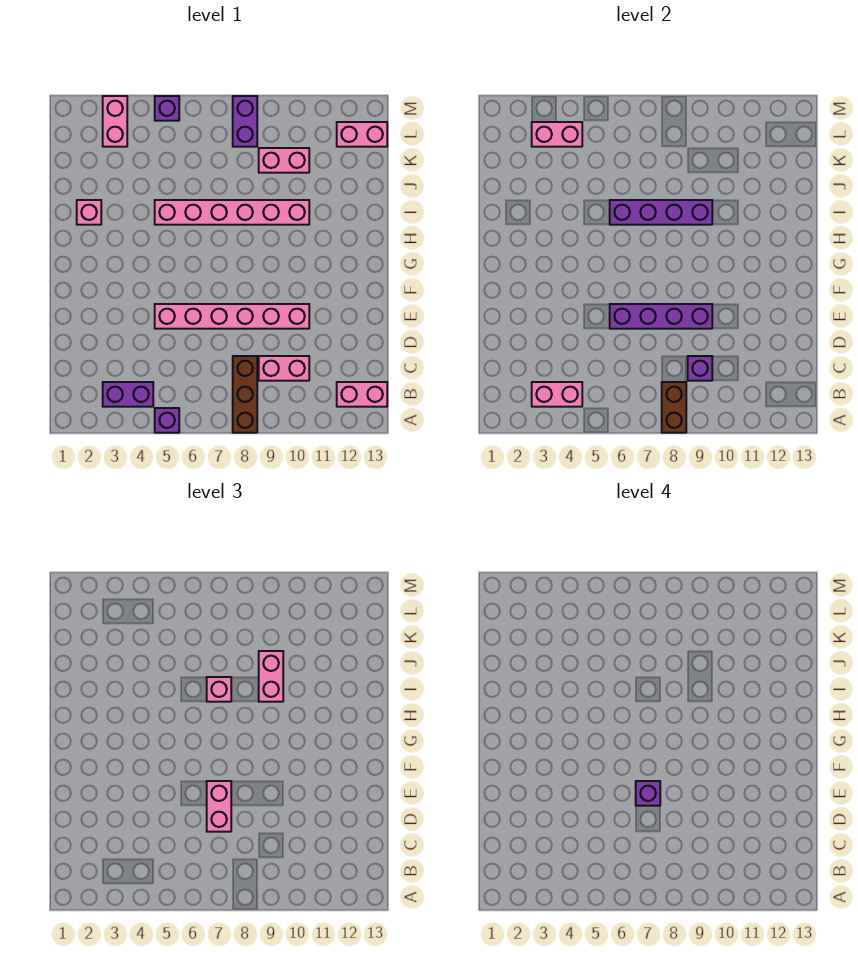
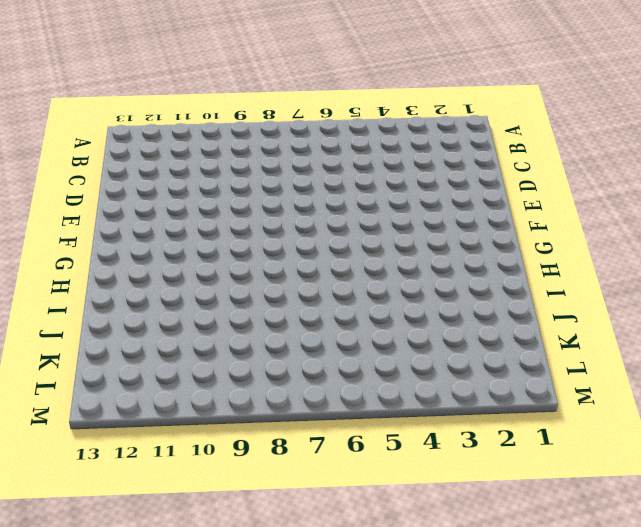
none -> purple brick A5 level 1
none -> brown brick A8:C8 level 1
none -> purple brick B3:B4 level 1

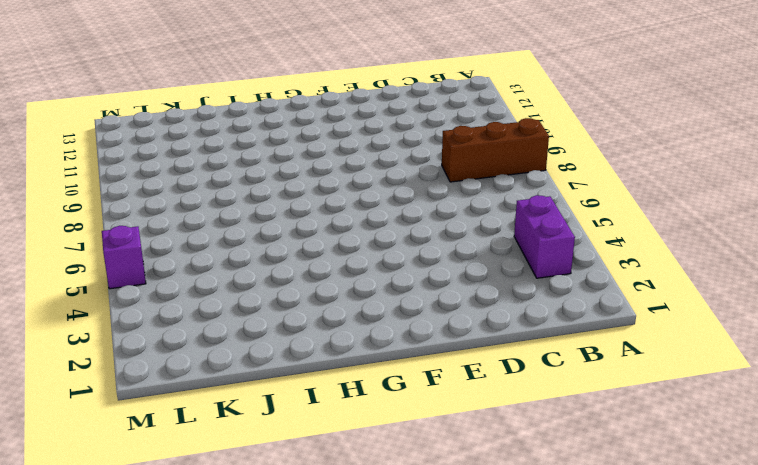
none -> purple brick A5 level 1
none -> pink brick B12:B13 level 1
none -> pink brick C9:C10 level 1

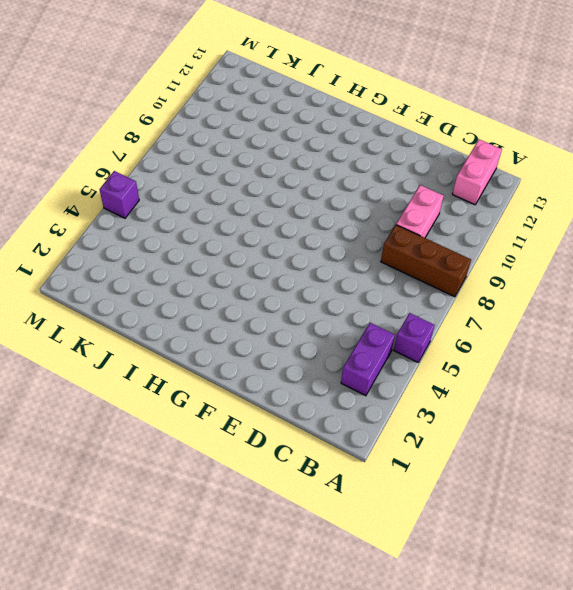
none -> pink brick E5:E10 level 1
none -> pink brick I2 level 1
none -> pink brick I5:I10 level 1

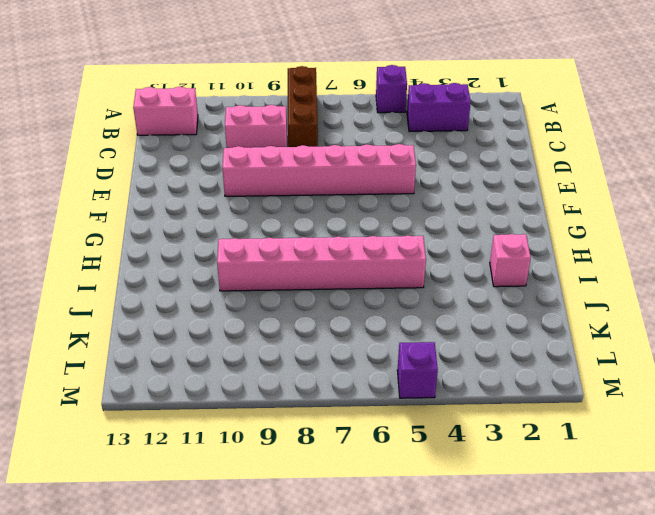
none -> pink brick K9:K10 level 1
none -> pink brick L3:M3 level 1
none -> purple brick L8:M8 level 1

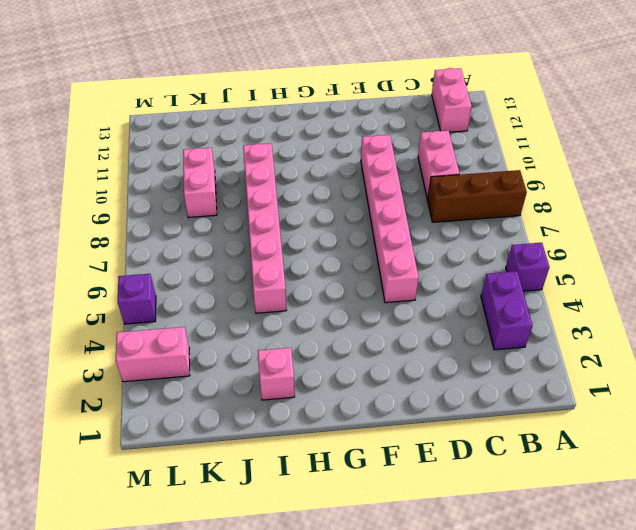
none -> purple brick L8:M8 level 1
none -> pink brick L12:L13 level 1
none -> brown brick A8:B8 level 2

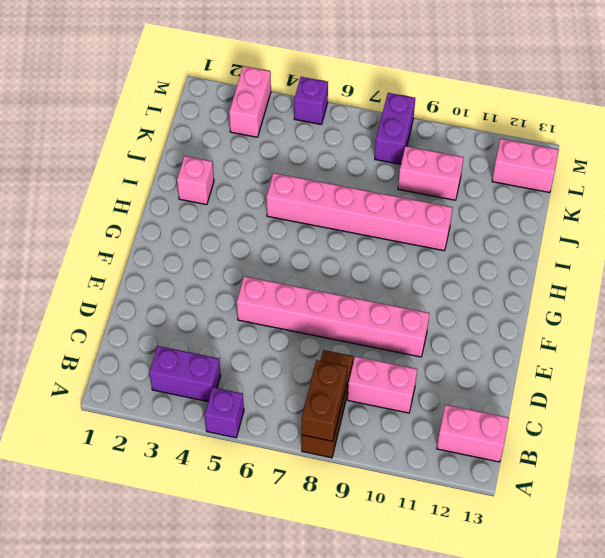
none -> pink brick B3:B4 level 2
none -> purple brick C9 level 2
none -> purple brick E6:E9 level 2

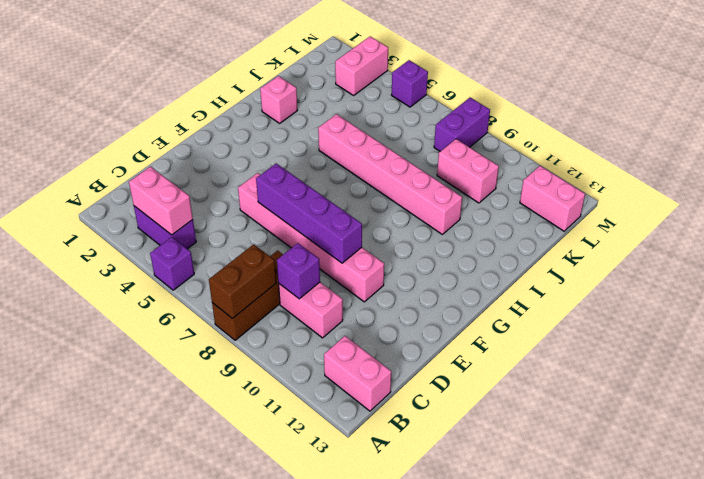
none -> purple brick I6:I9 level 2
none -> pink brick L3:L4 level 2
none -> pink brick D7:E7 level 3

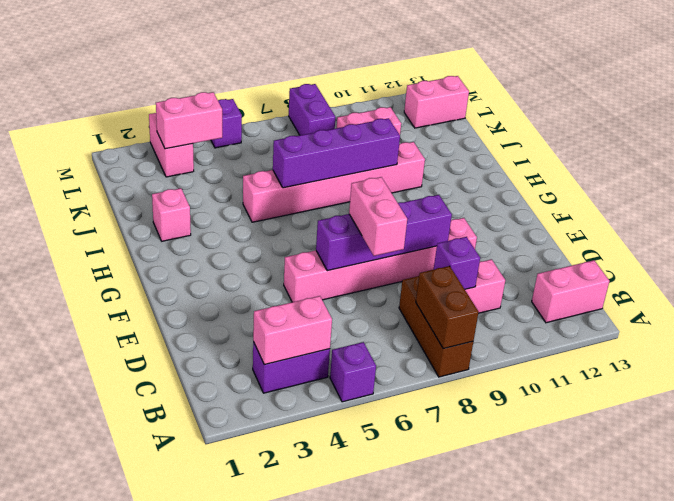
none -> pink brick I7 level 3
none -> pink brick I9:J9 level 3
none -> purple brick E7 level 4

